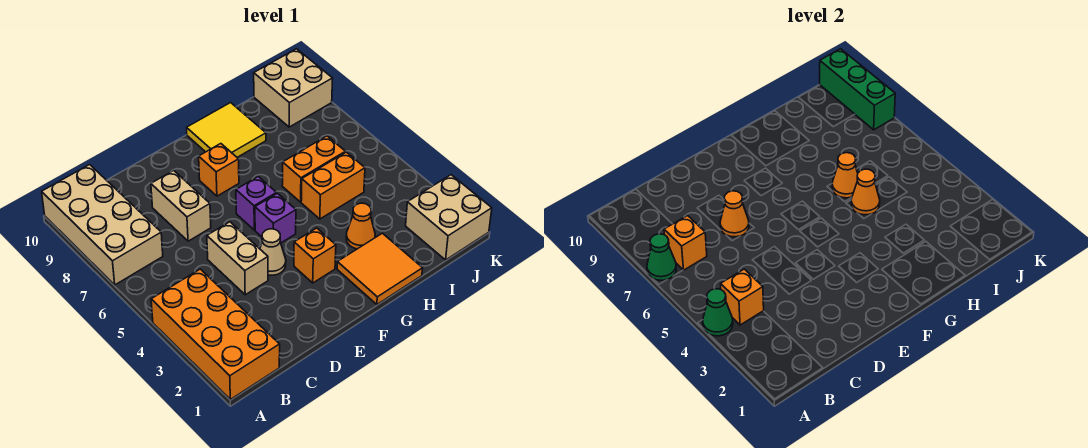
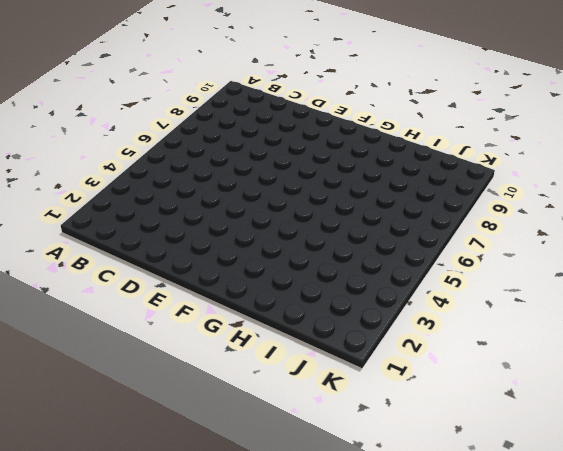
none -> orange brick A1:B4 level 1
none -> tan brick A7:B10 level 1
none -> tan brick D4:D5 level 1

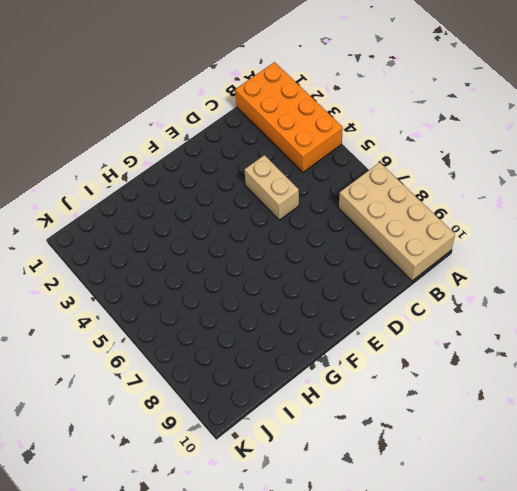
none -> tan brick D7:D8 level 1
none -> tan cone E4 level 1
none -> orange brick F3 level 1

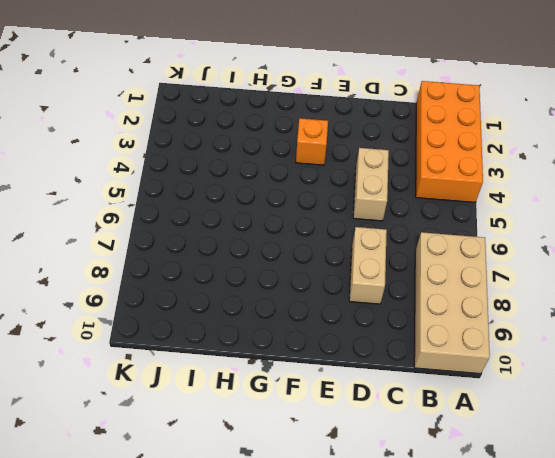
none -> tan cone E4 level 1
none -> purple brick F5 level 1
none -> purple brick F6 level 1

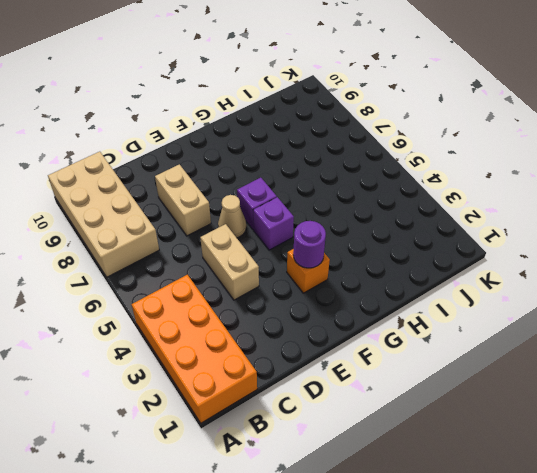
tan cone E6 level 1 -> tan cone E4 level 1
purple round brick F3 level 2 -> none
none -> orange brick F8 level 1
none -> orange tile G1:H2 level 1
none -> yellow tile G9:H10 level 1

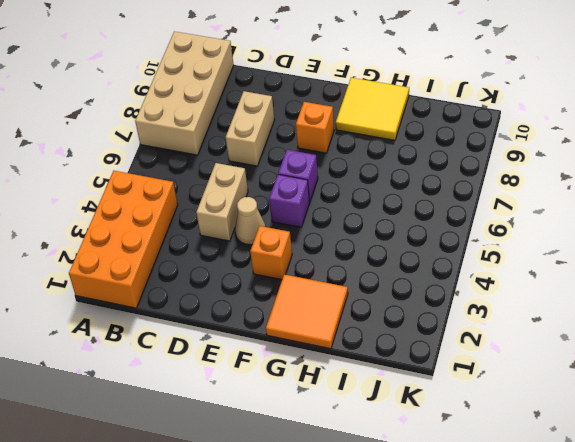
none -> orange cone H3 level 1
none -> orange brick H5:I5 level 1
none -> orange brick H6:I6 level 1

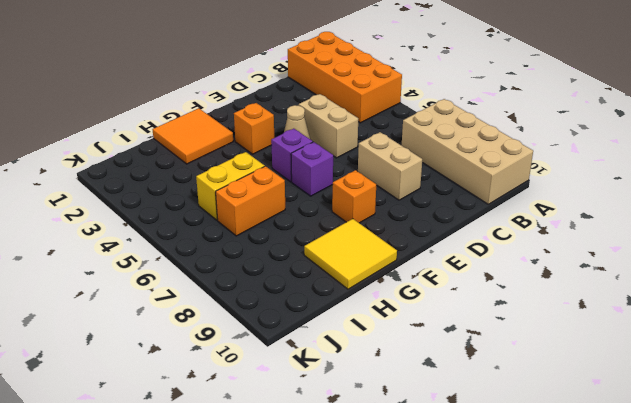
yellow brick H5:I5 level 1 -> orange brick H5:I5 level 1
none -> orange cone H3 level 1
none -> tan brick J1:K2 level 1
none -> tan brick J9:K10 level 1

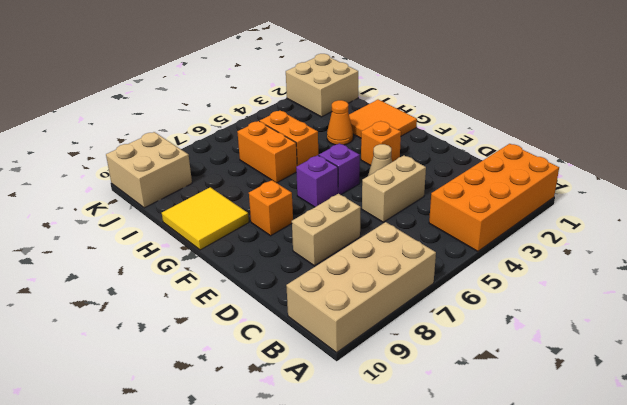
none -> green cone A4 level 2
none -> green cone A7 level 2
none -> orange brick B4 level 2

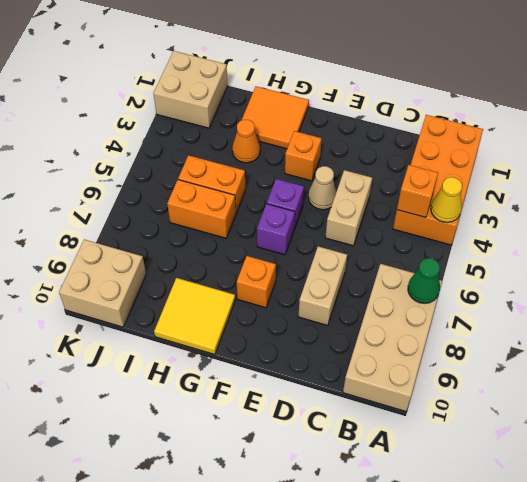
yellow cone A4 level 2 -> green cone A4 level 2
none -> orange brick B7 level 2
none -> orange cone D7 level 2
none -> orange cone H5 level 2

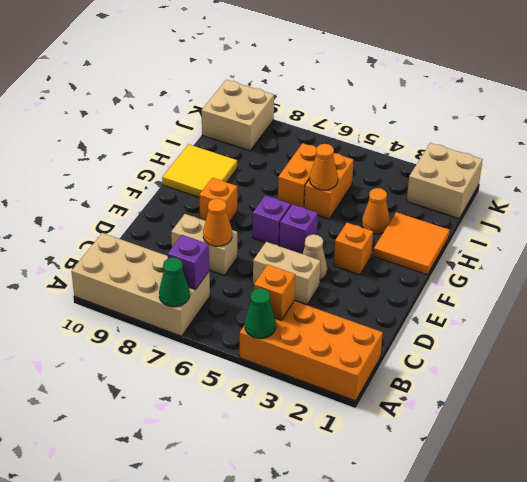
purple brick B7 level 2 -> orange brick B7 level 2
none -> orange cone H6 level 2
none -> green brick K8:K10 level 2

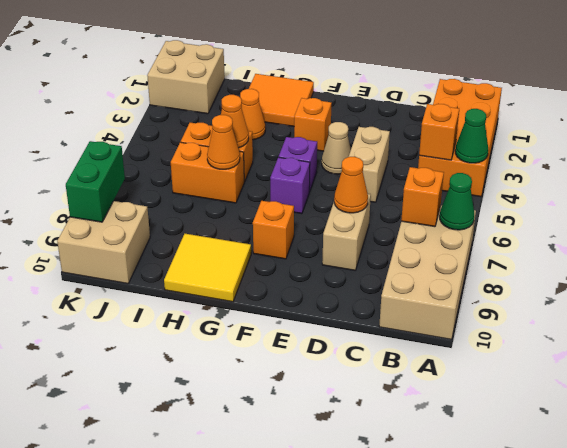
green brick K8:K9 level 2 -> green brick K8:K10 level 2

